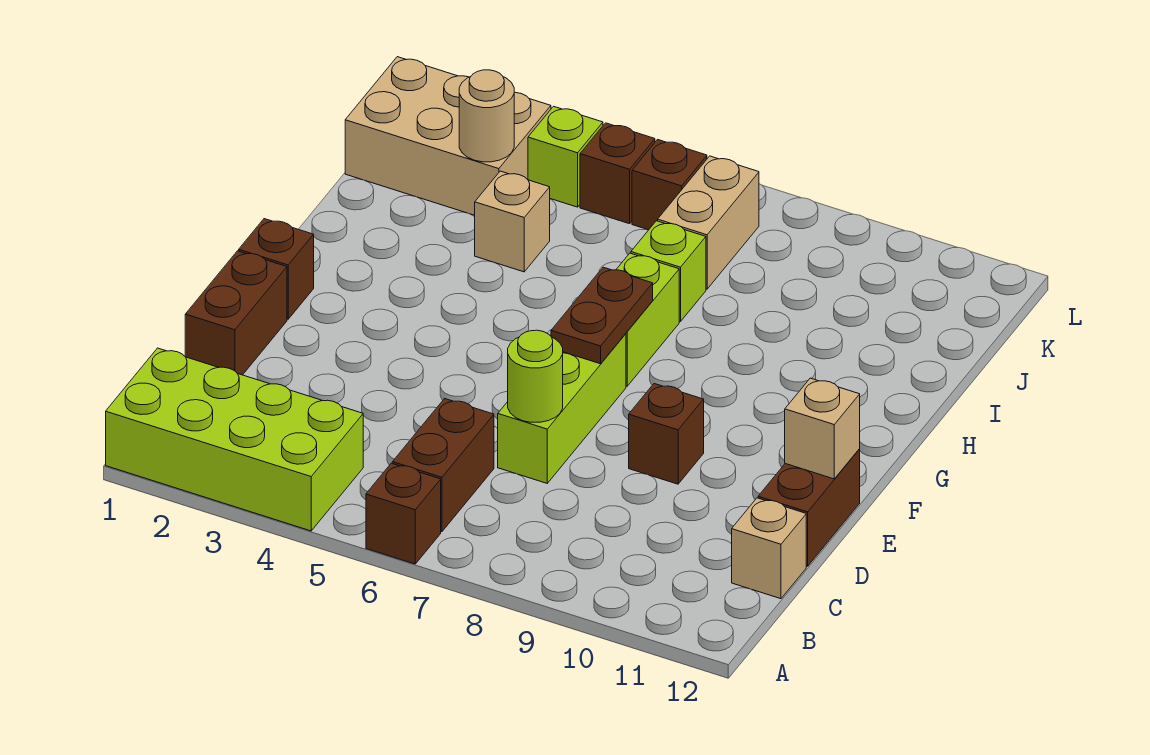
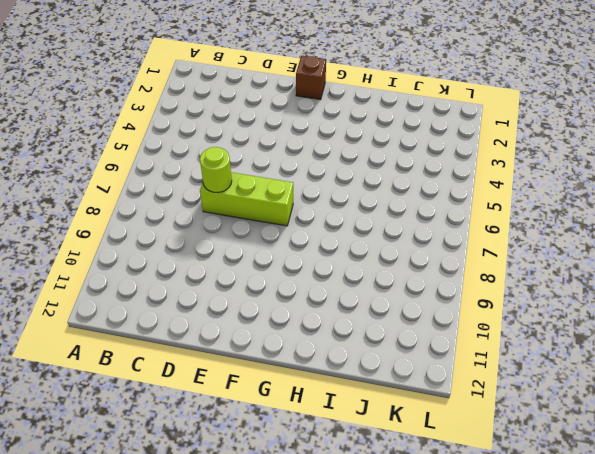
none -> lime brick A1:B4 level 1
none -> brown brick A6 level 1
none -> brown brick B6:C6 level 1

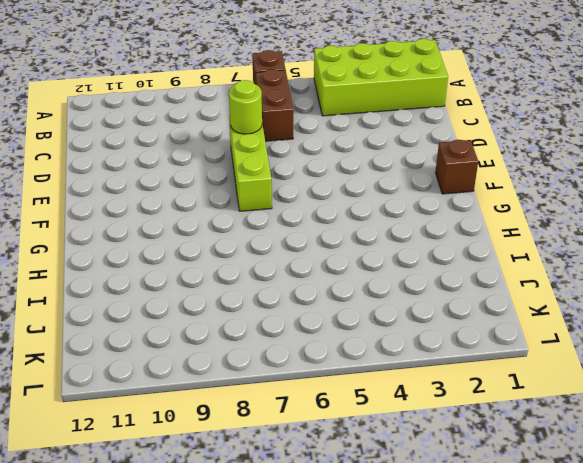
none -> tan brick C12 level 1
none -> brown brick D1:E1 level 1
none -> brown brick D12:E12 level 1

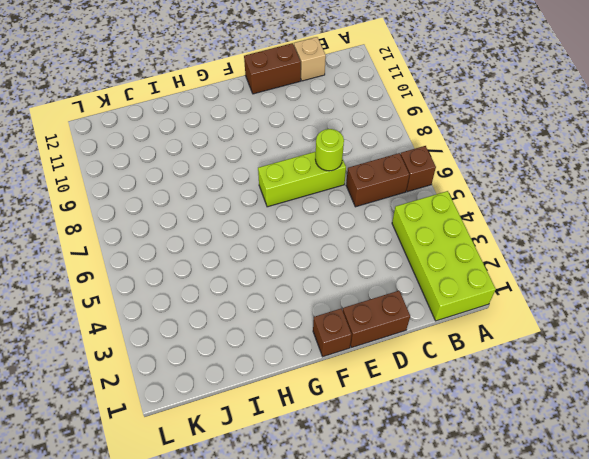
none -> brown brick E9 level 1
none -> lime brick G7:H7 level 1
none -> tan brick I4 level 1

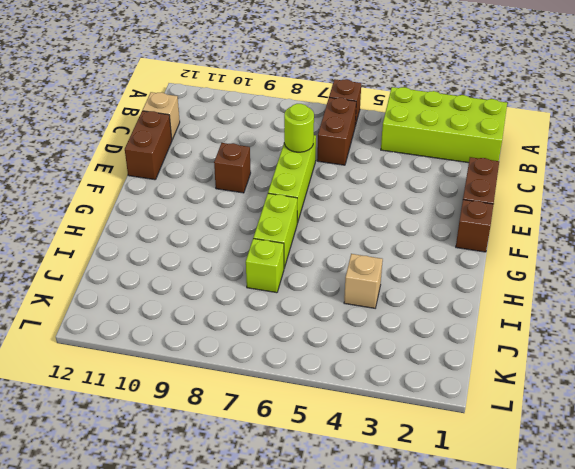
none -> tan brick J1:K3 level 1
none -> tan brick J7:K7 level 1
none -> lime brick K4 level 1

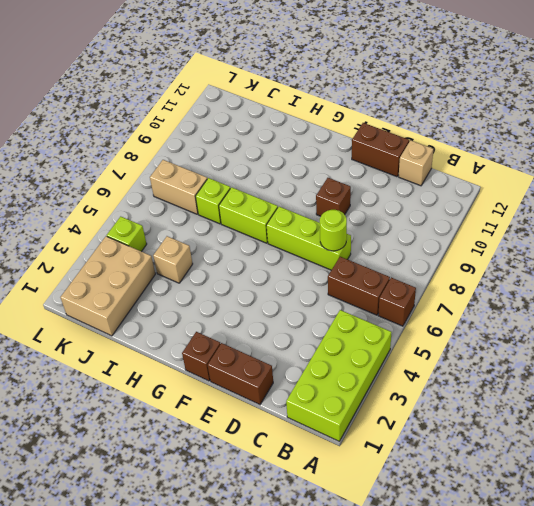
none -> brown brick K5 level 1
none -> brown brick K6 level 1
none -> tan brick E12 level 2

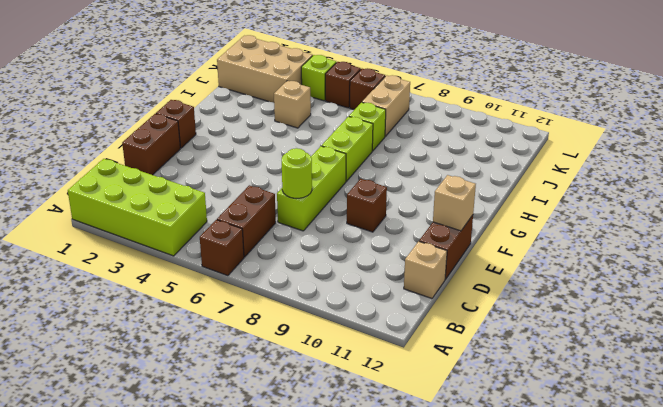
none -> brown plate F7:G7 level 2
none -> tan round brick J3 level 2

